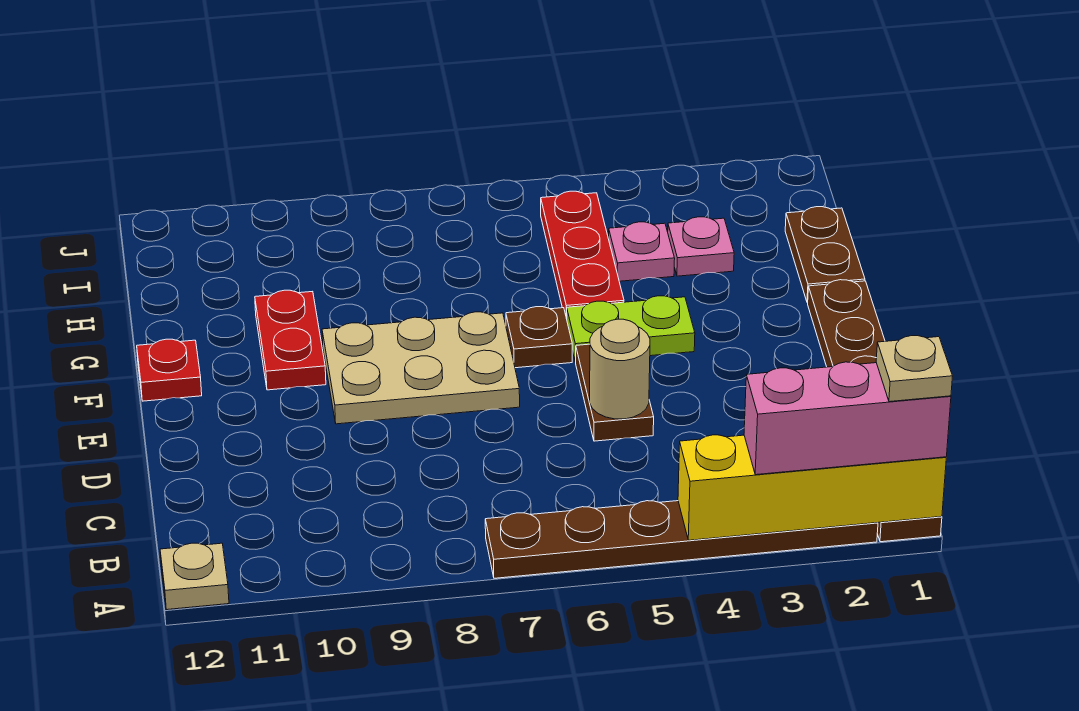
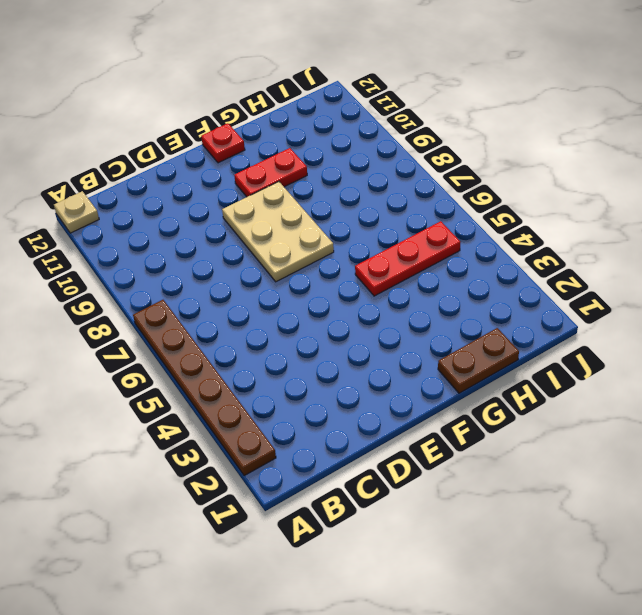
none -> brown plate A1:F1 level 1
none -> brown plate D5:E5 level 1
none -> lime plate F4:F5 level 1

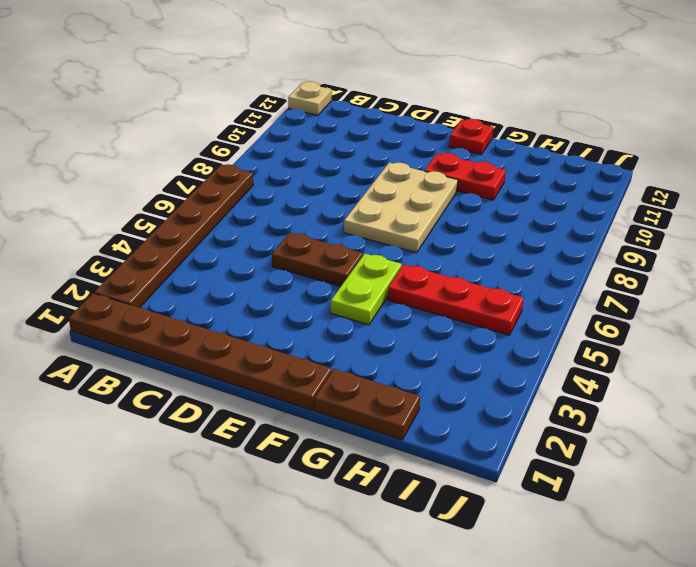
none -> brown plate F6 level 1
none -> pink plate H3 level 1
none -> pink plate H4 level 1

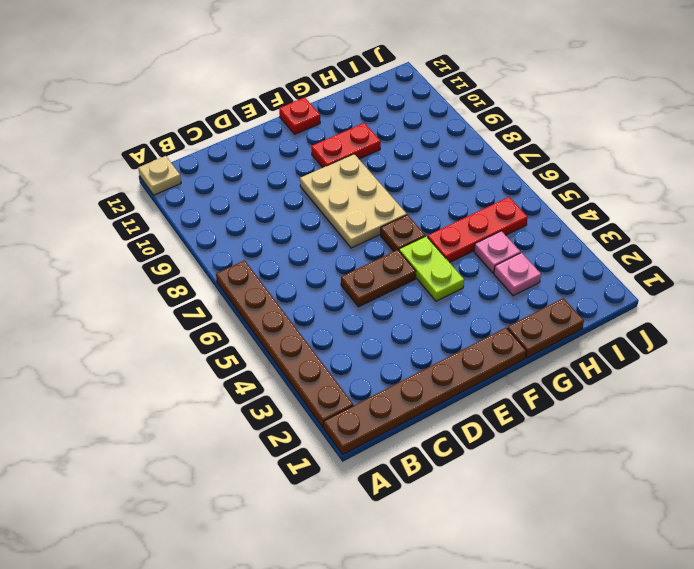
none -> yellow brick A1:A4 level 2
none -> tan round brick D5 level 2
none -> pink brick A1:A3 level 3

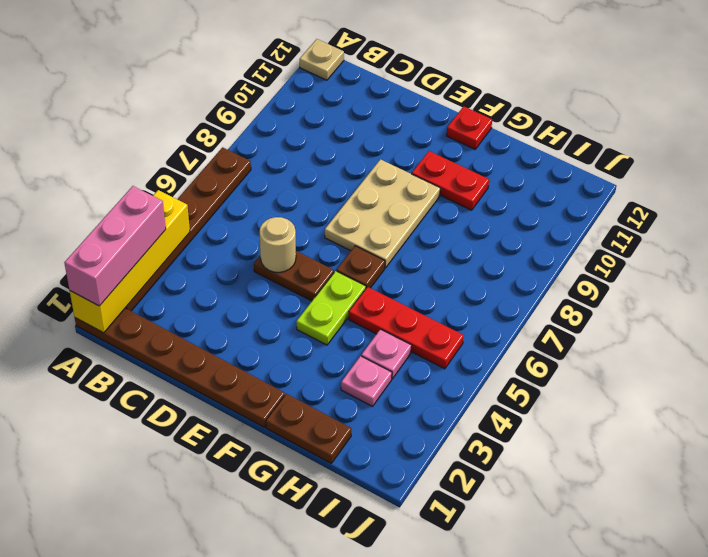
none -> tan plate A1 level 4

